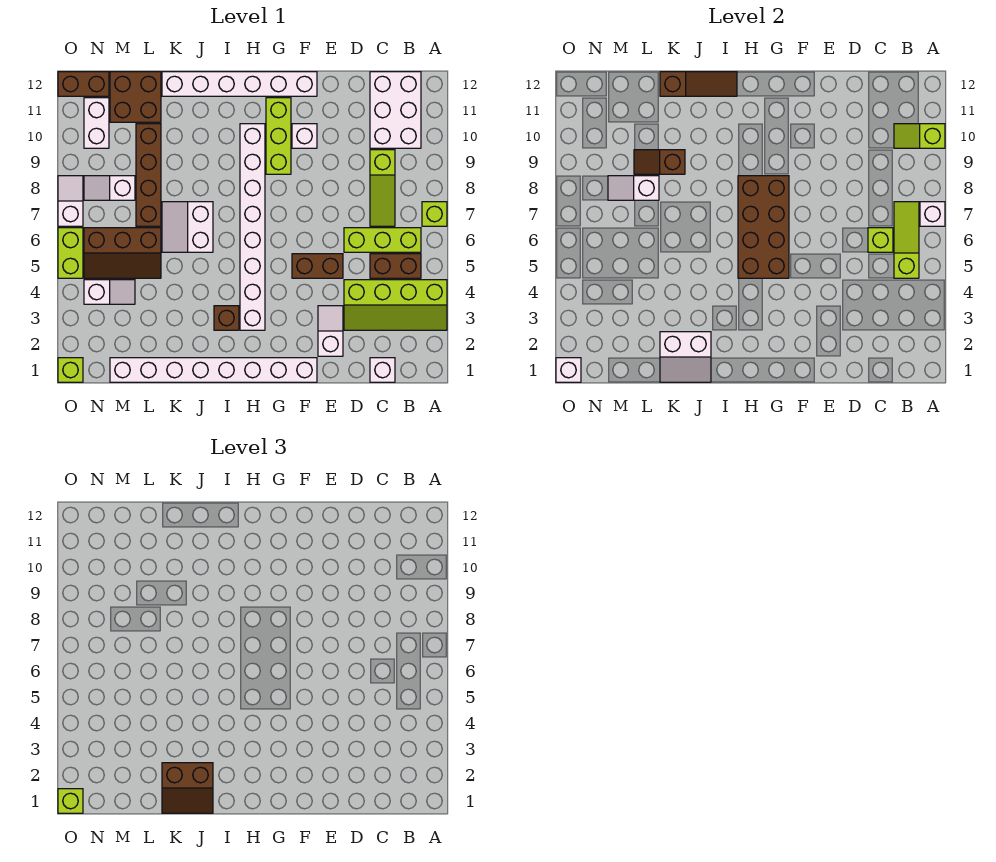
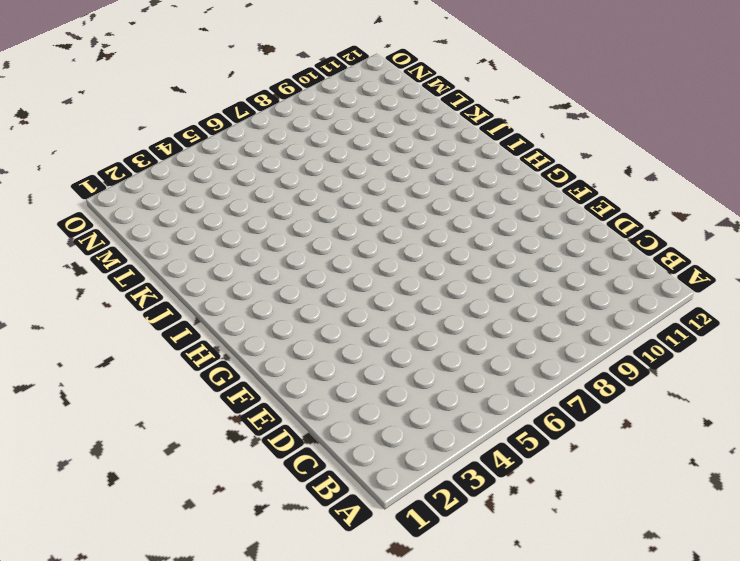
none -> lime slope A3:D4 level 1 top 4
none -> lime brick A7 level 1
none -> brown brick B5:C5 level 1
none -> lime brick B6:D6 level 1

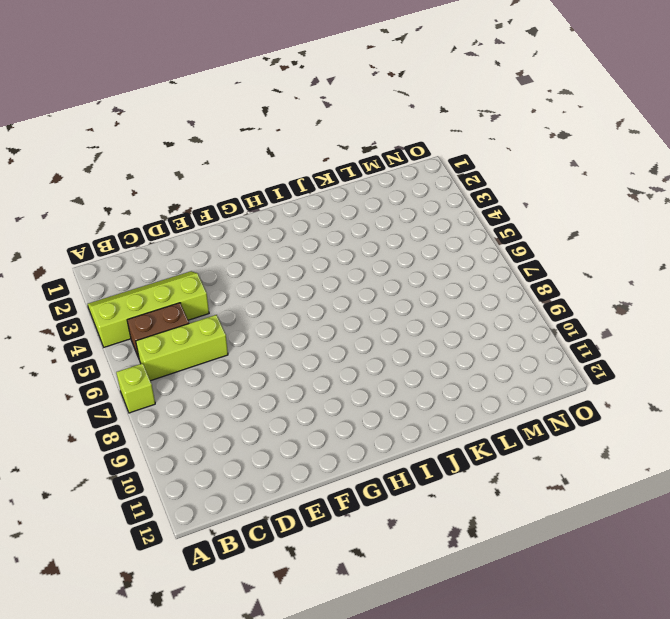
none -> white brick B10:C12 level 1
none -> white brick C1 level 1
none -> lime slope C7:C9 level 1 top 9
none -> white slope E2:E3 level 1 top 2

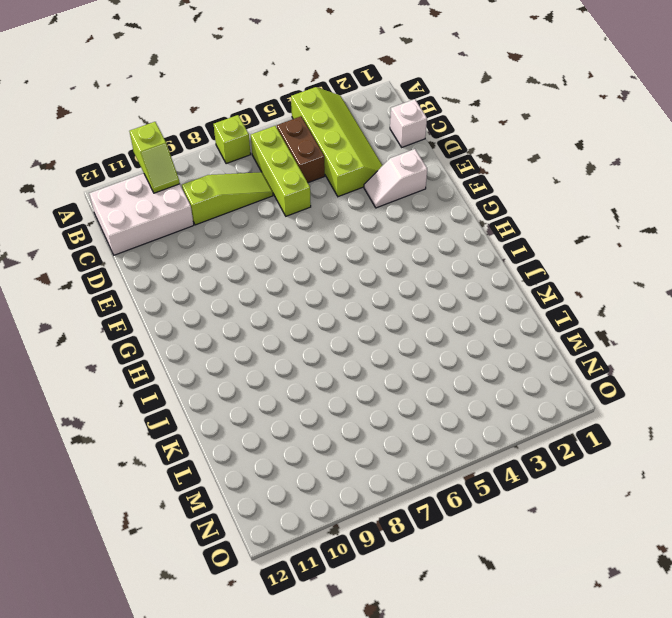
none -> brown brick E5:F5 level 1
none -> white brick F1:M1 level 1
none -> white brick F10 level 1
none -> white brick F12:K12 level 1

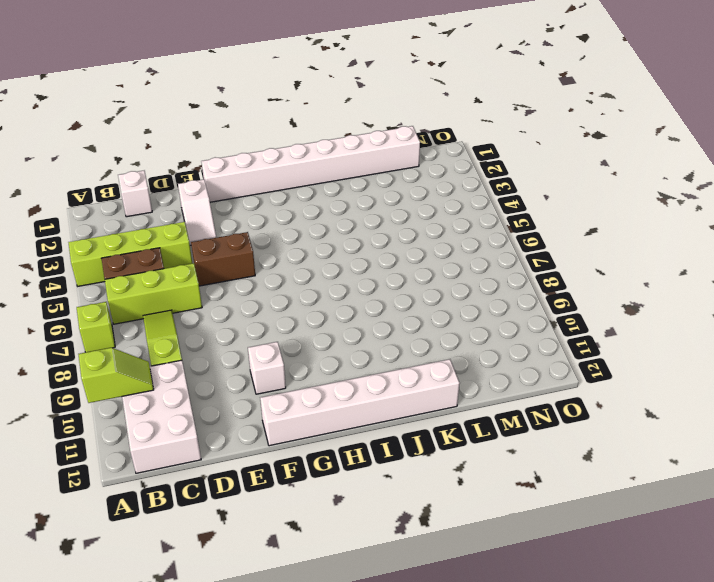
none -> lime brick G9:G11 level 1
none -> white brick H3:H10 level 1
none -> brown brick I3 level 1
none -> white slope J6:K7 level 1 top J

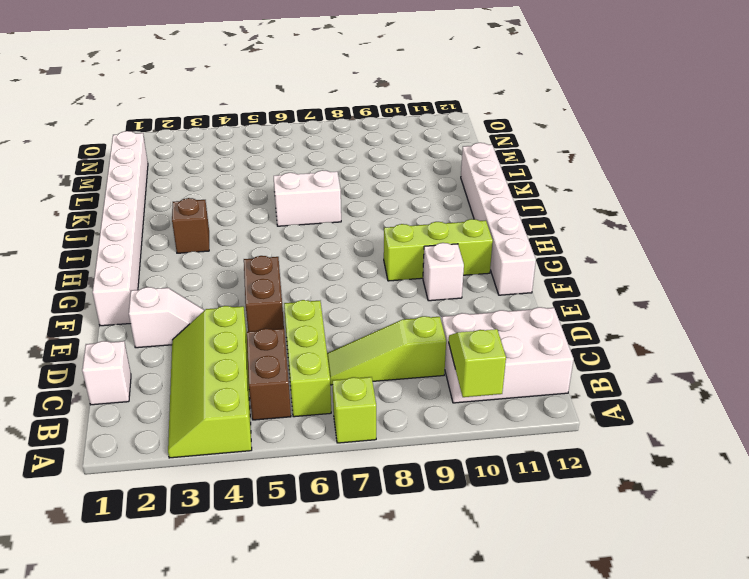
none -> white brick H3:H10 level 1
none -> brown slope L5:N6 level 1 top 6
none -> brown brick L7:L10 level 1
none -> brown brick L11:M12 level 1

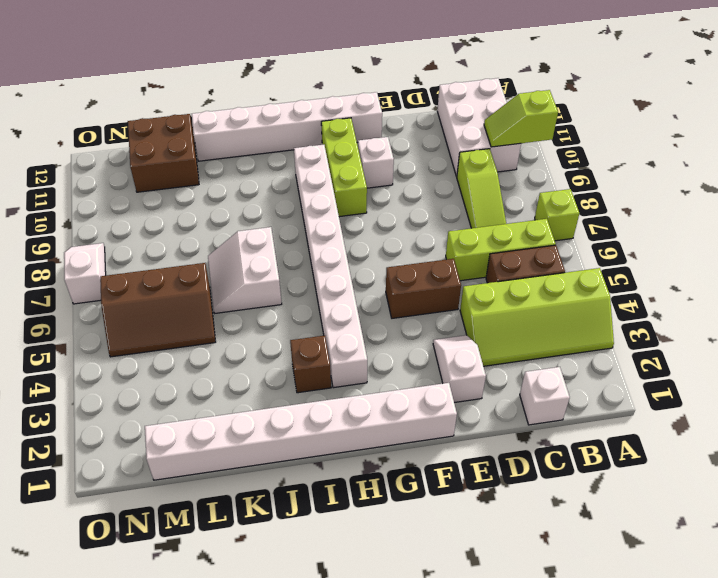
none -> brown brick L7:L10 level 1
none -> white slope M4:N4 level 1 top N
none -> white slope M8:N8 level 1 top M
none -> white brick N10:N11 level 1

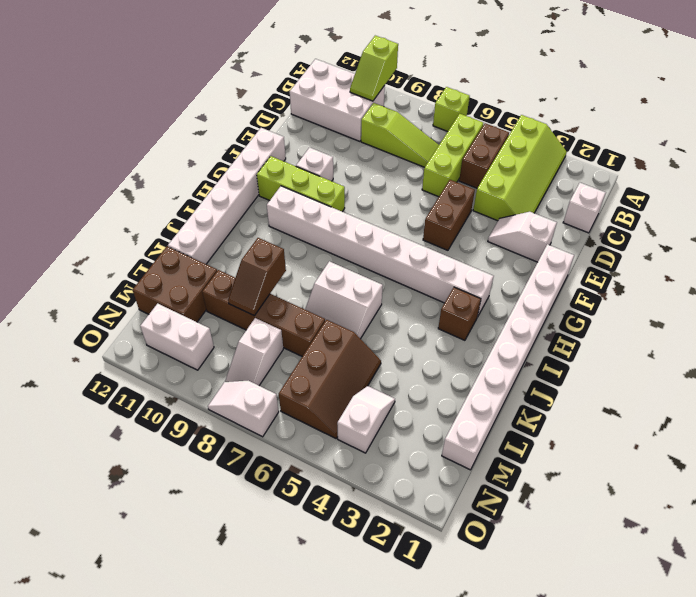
none -> brown brick N12:O12 level 1
none -> lime brick O1 level 1
none -> lime brick O5:O6 level 1
none -> white brick A7 level 2

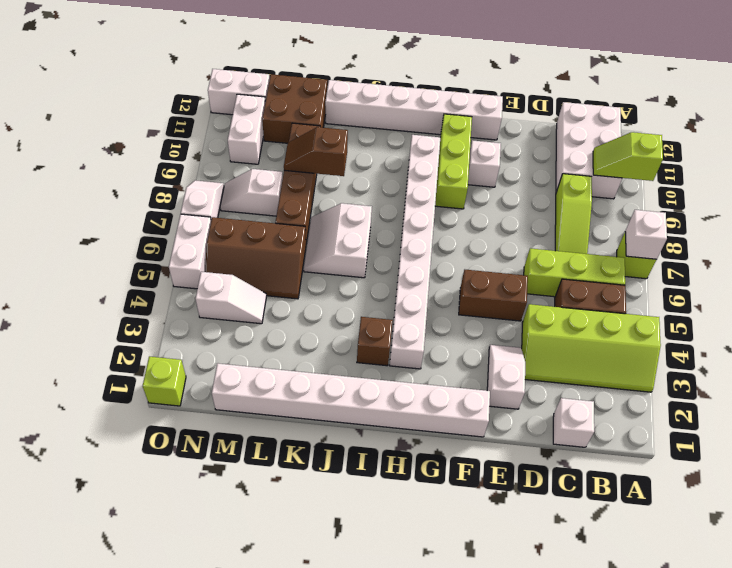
white brick N12:O12 level 1 -> brown brick N12:O12 level 1
white brick O5:O6 level 1 -> lime brick O5:O6 level 1
none -> lime slope B5:B7 level 2 top 5
none -> lime brick C6 level 2
none -> brown brick G5:H8 level 2
none -> brown slope I12:K12 level 2 top K

